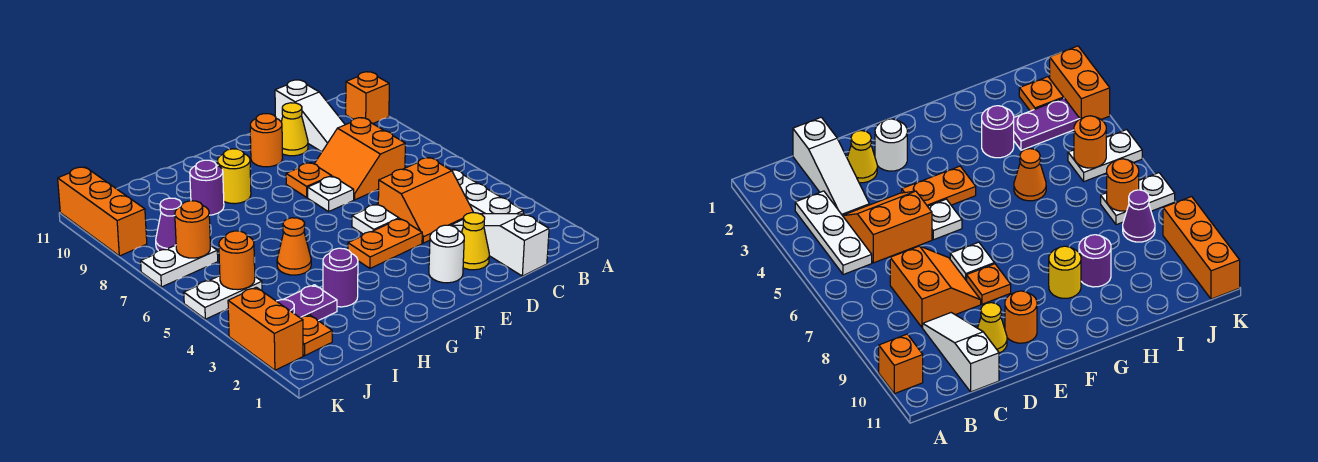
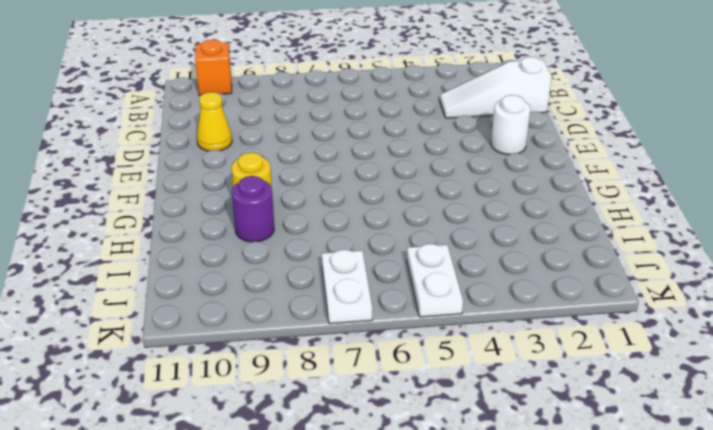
none -> white plate B3:B5 level 1
none -> orange slope C4:D5 level 1 top 5
none -> orange slope C7:D8 level 1 top C

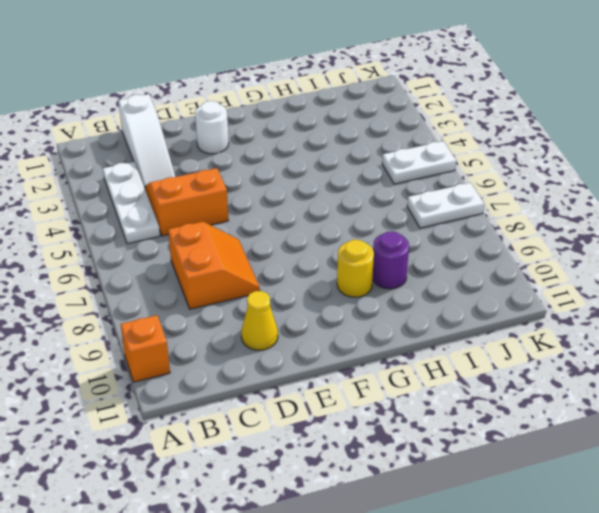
none -> white slope C9:C11 level 1 top 11
none -> yellow cone D2 level 1
none -> orange plate E4:F4 level 1

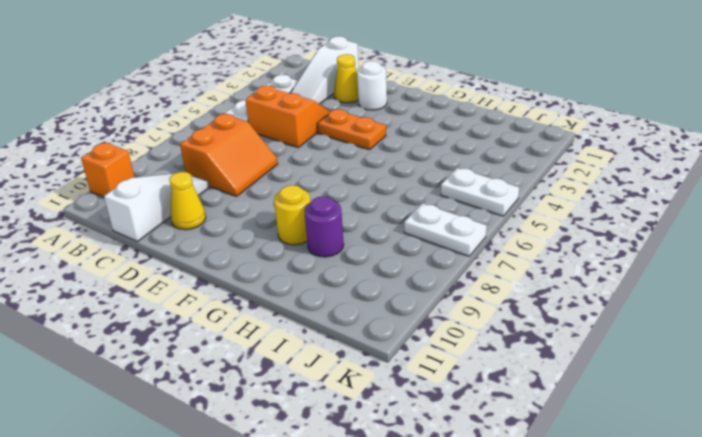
none -> white plate E5 level 1
none -> white plate E7 level 1
none -> orange plate E8 level 1

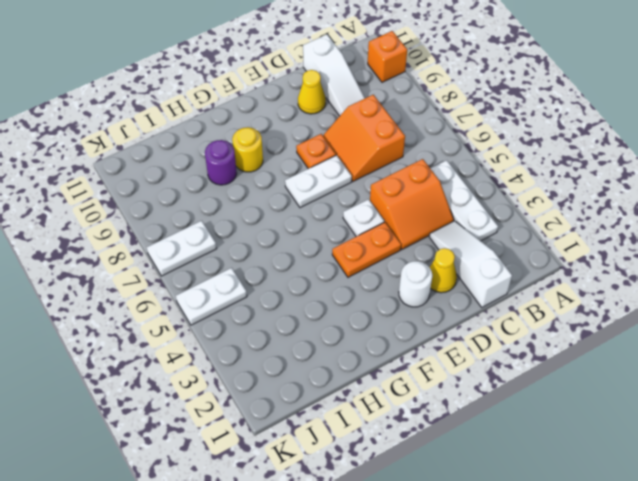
white plate E7:F7 level 1 -> white plate E7 level 1
none -> orange round brick E10 level 1
none -> purple round brick H3 level 1
none -> orange cone H5 level 1

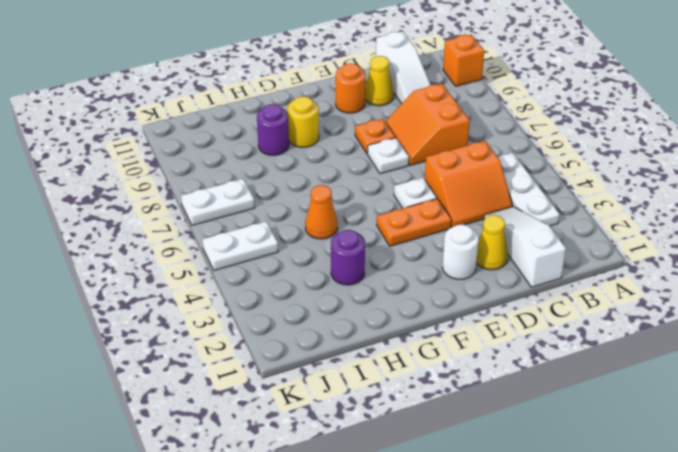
none -> purple plate I3:J3 level 1
none -> orange plate J2 level 1
none -> purple cone J8 level 1

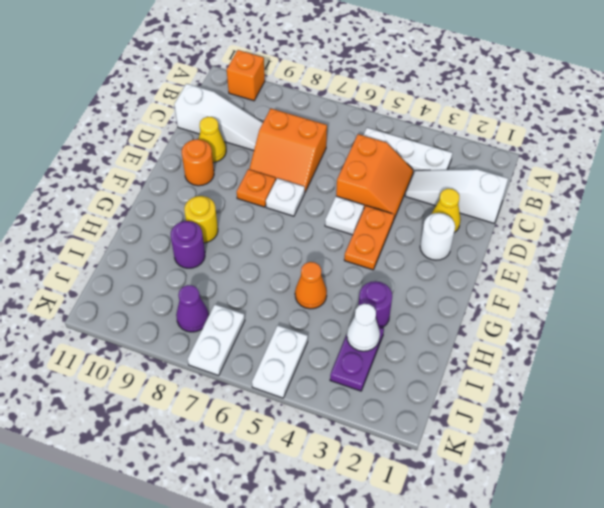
white cone I3 level 2 -> none
none -> orange plate J2 level 1
none -> orange brick K2:K3 level 1
none -> orange brick K9:K11 level 1

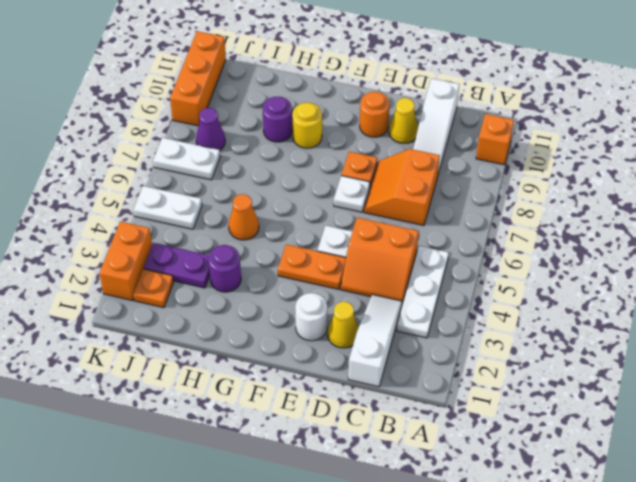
none -> orange round brick J5 level 2
none -> orange round brick J7 level 2

